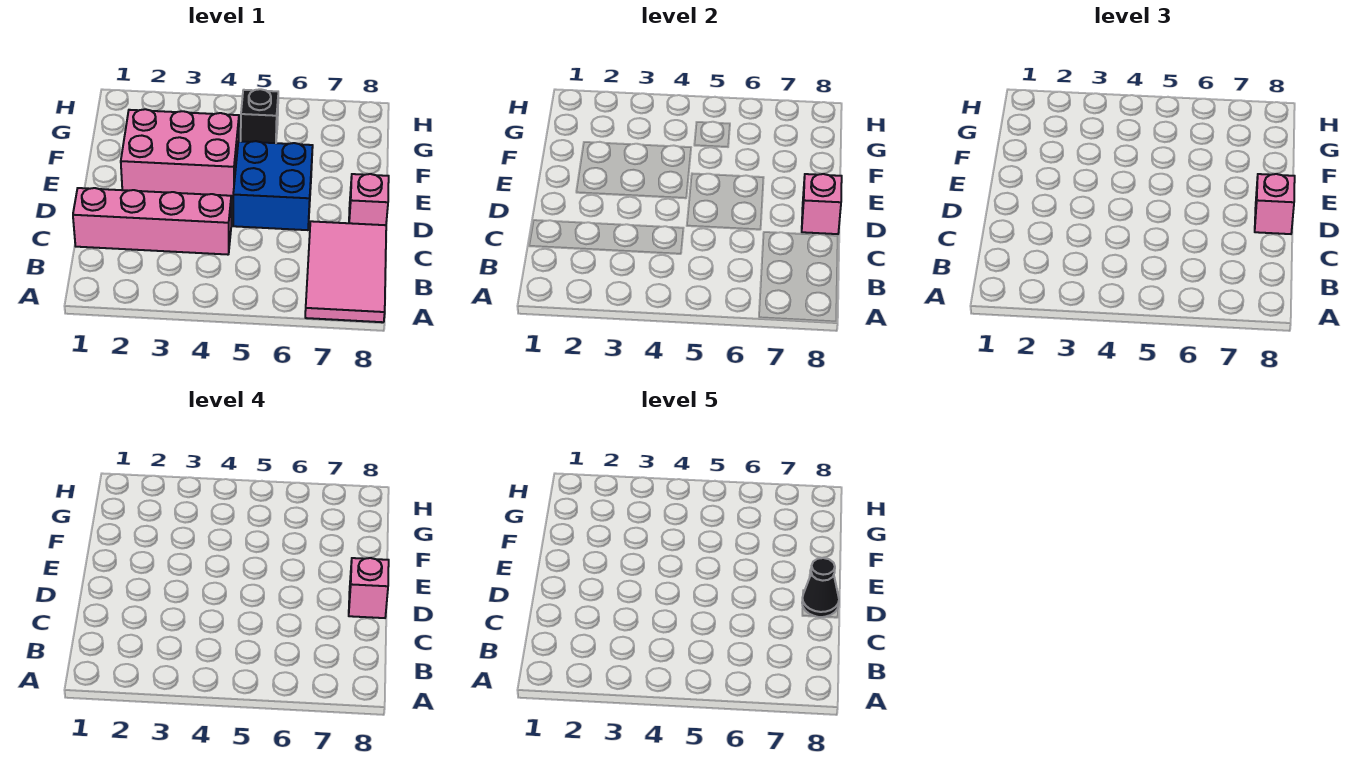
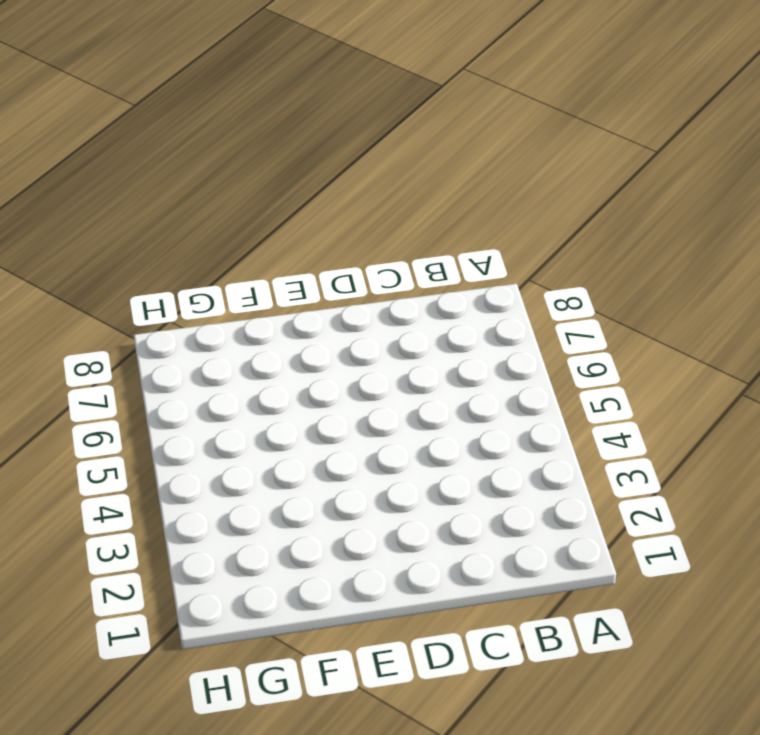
none -> pink tile A7:C8 level 1
none -> pink brick C1:C4 level 1

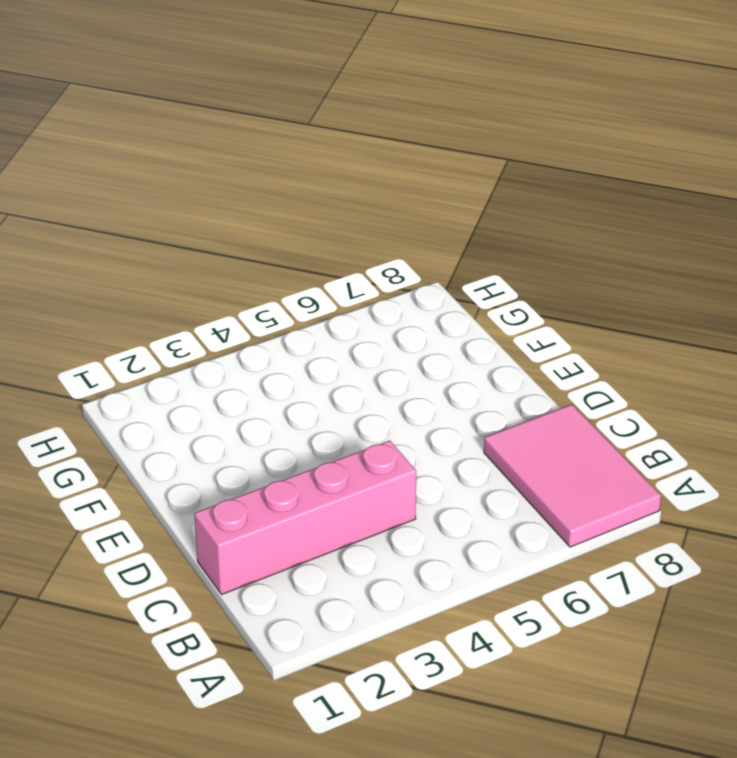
none -> blue brick D5:E6 level 1
none -> pink brick D8 level 1

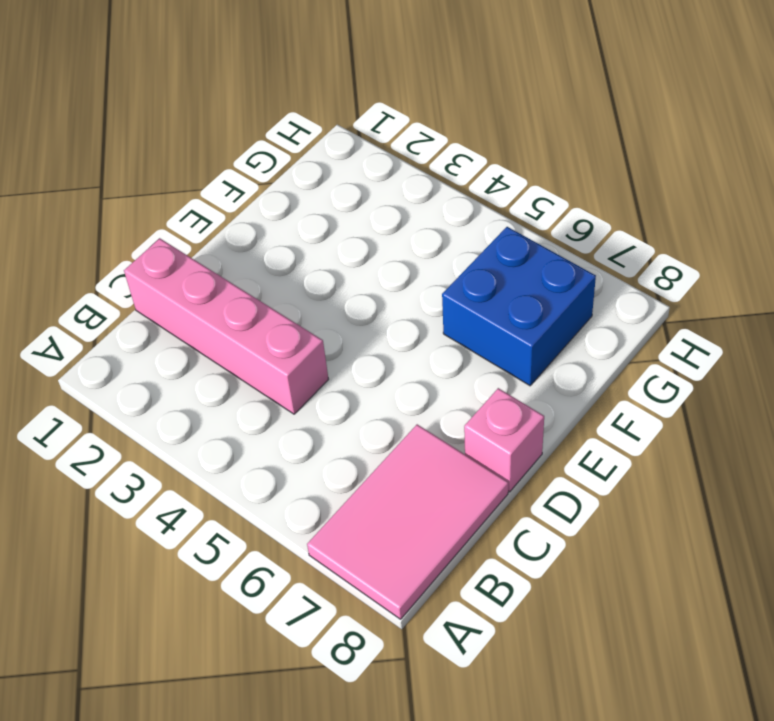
blue brick F6:G7 level 1 -> blue brick D5:E6 level 1
none -> pink brick E2:F4 level 1
none -> black brick G5 level 1

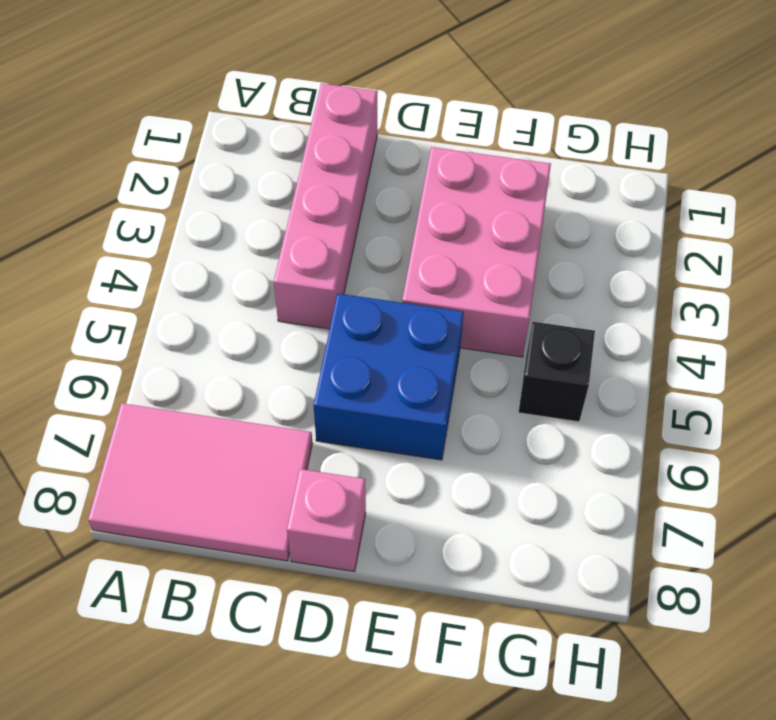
none -> pink brick D8 level 2
none -> pink brick D8 level 3

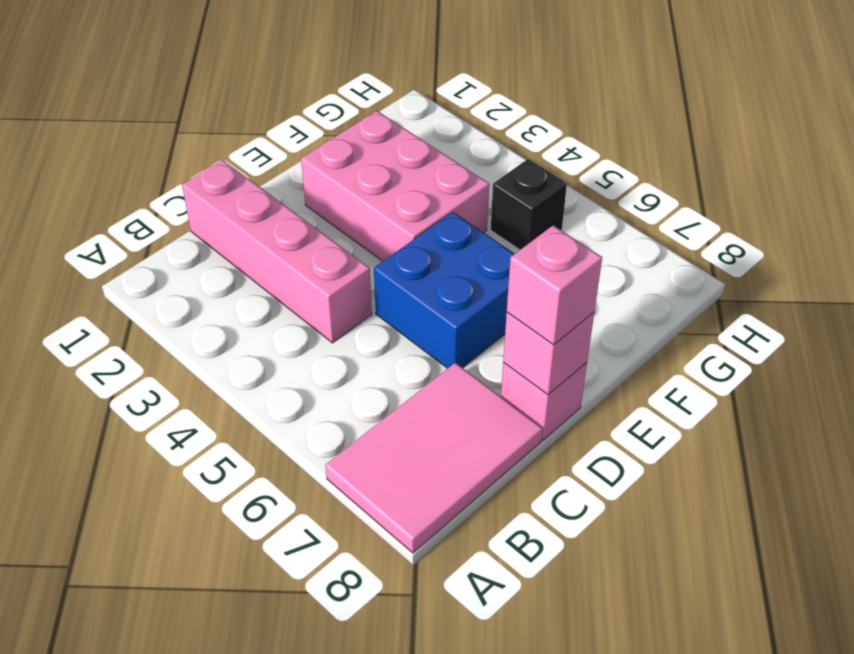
none -> pink brick D8 level 4
none -> black cone D8 level 5

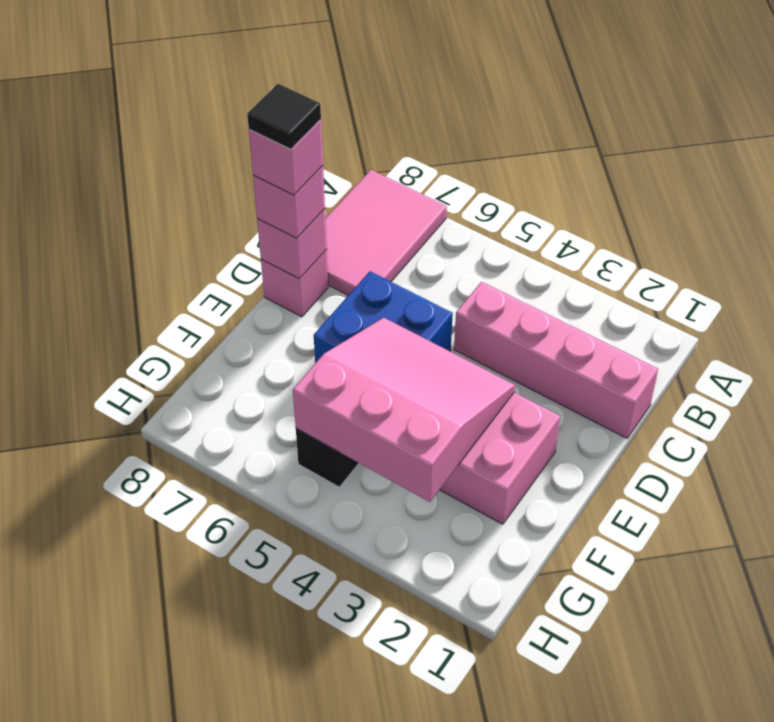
black tile D8 level 5 -> black cone D8 level 5
pink slope E3:G5 level 2 top G -> none

